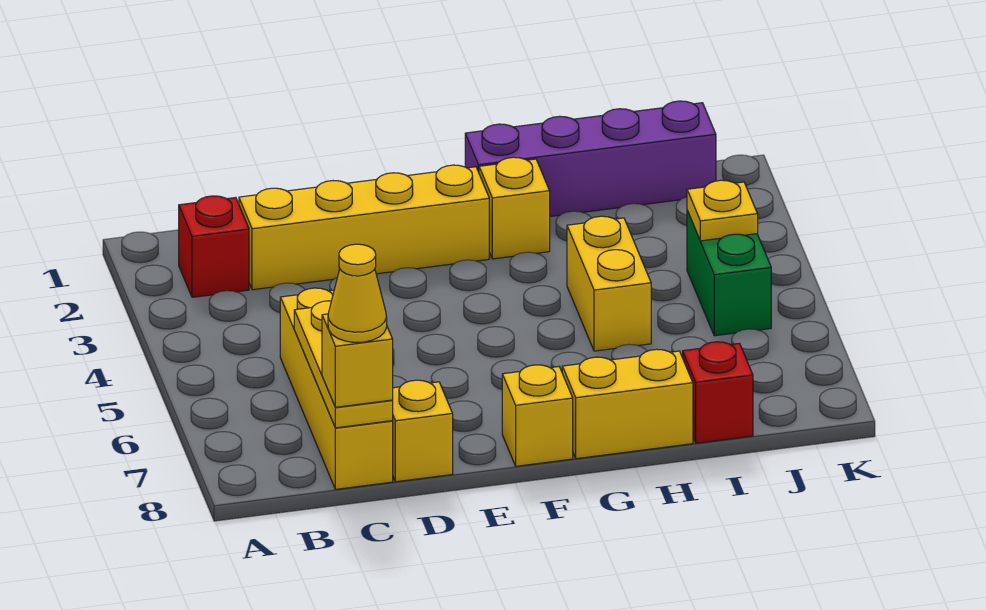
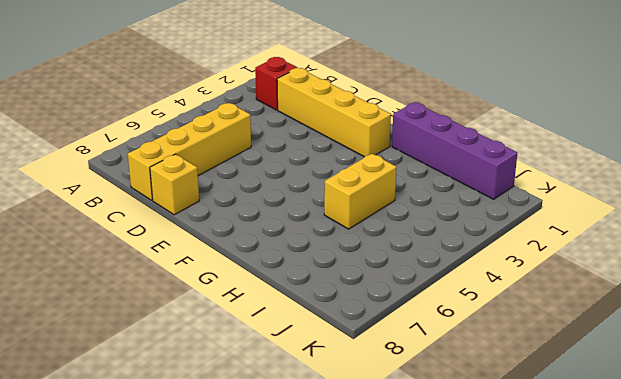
none -> yellow brick F8 level 1
none -> yellow brick G2 level 1
none -> yellow brick G8:H8 level 1

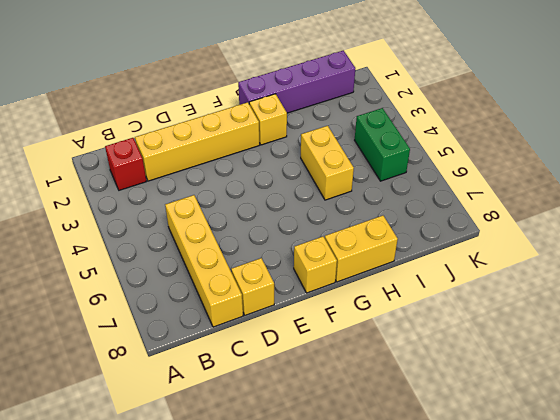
none -> red brick I8 level 1
none -> yellow plate C6:C8 level 2
none -> yellow plate J4 level 2

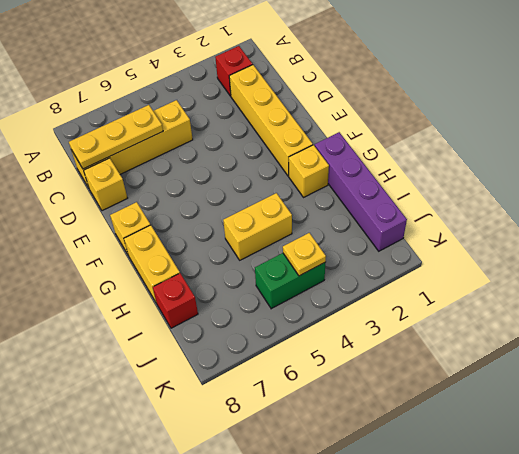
none -> yellow brick C8 level 3
none -> yellow cone C8 level 4

